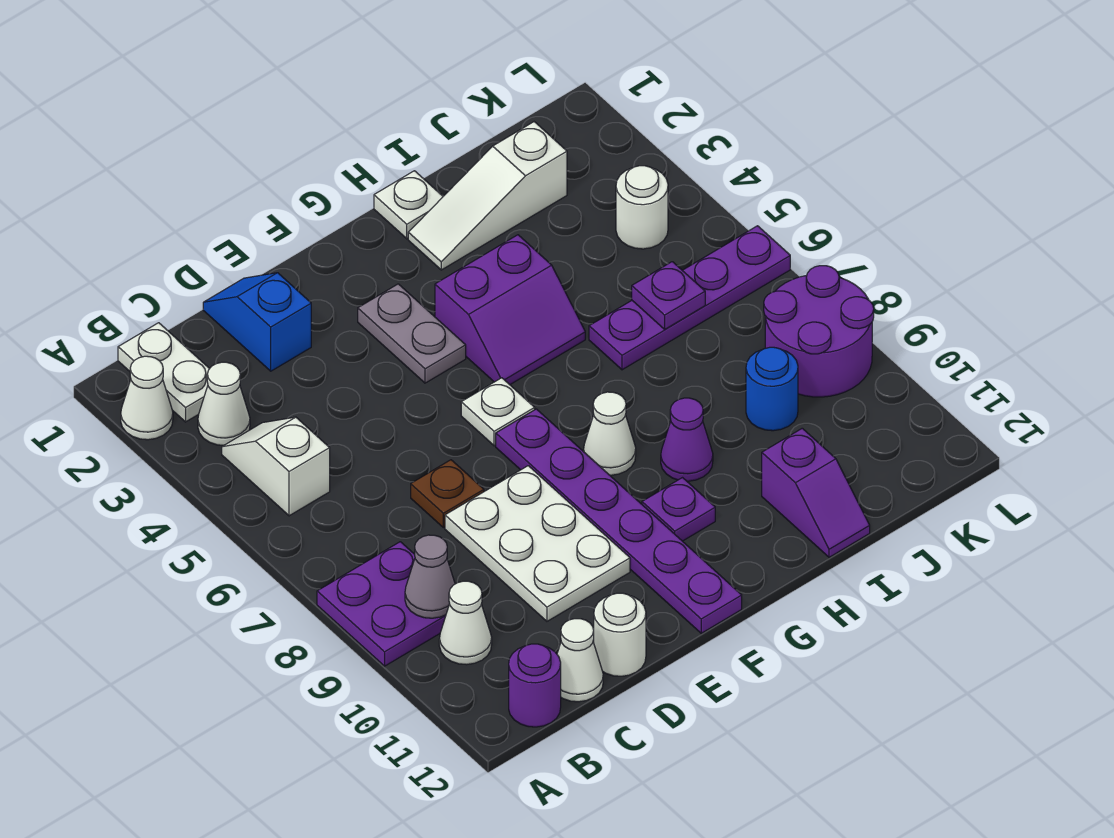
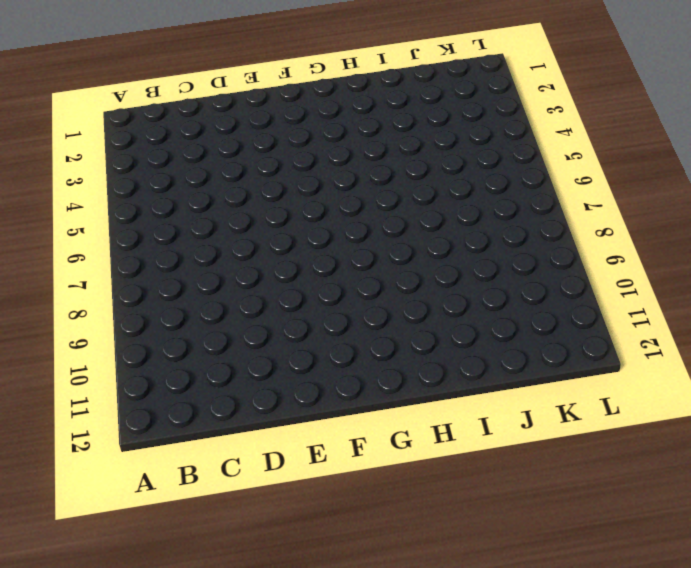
none -> white cone A2 level 1
none -> purple plate A8:B9 level 1
none -> white plate B1:B2 level 1

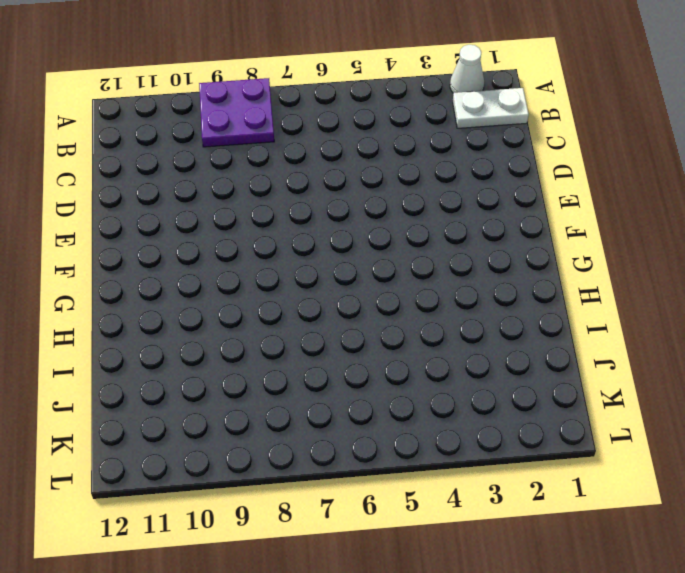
none -> white cone B3 level 1
none -> white slope B4:B5 level 1 top 5
none -> white cone B10 level 1

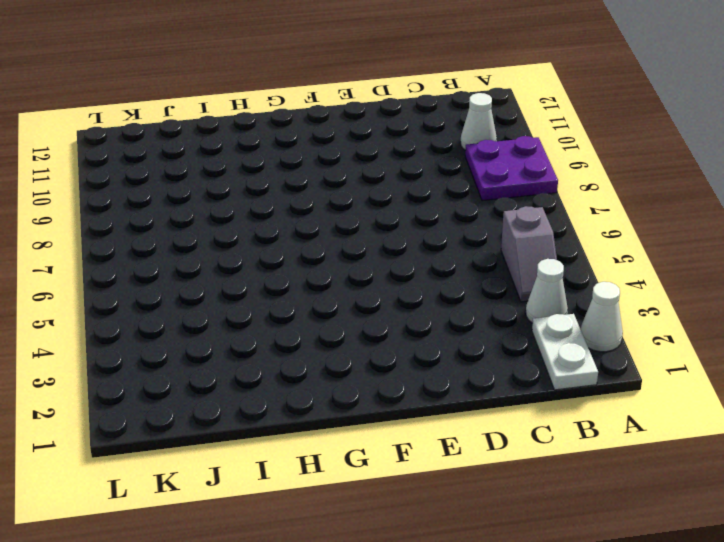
grey slope B4:B5 level 1 top 5 -> white slope B4:B5 level 1 top 5
none -> purple round brick B12 level 1
none -> white cone C12 level 1
none -> blue slope D1:D2 level 1 top 2

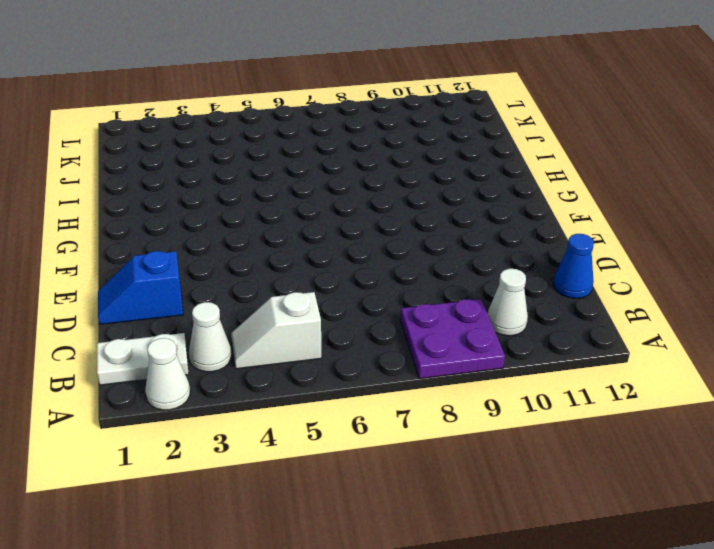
blue cone C12 level 1 -> white cone C12 level 1
none -> purple round brick B12 level 1
none -> brown plate D7 level 1
none -> white plate D8:E10 level 1

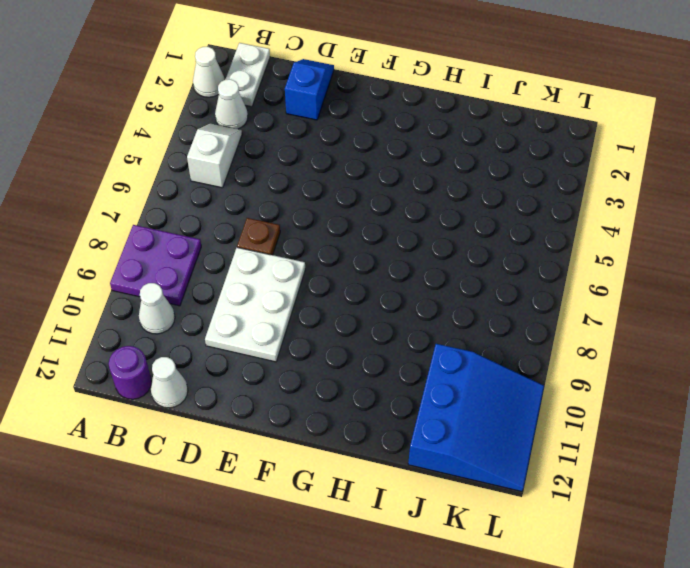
blue slope J10:L12 level 1 top J -> none
none -> white round brick D12 level 1
none -> grey plate F3:F4 level 1
none -> white plate F6 level 1

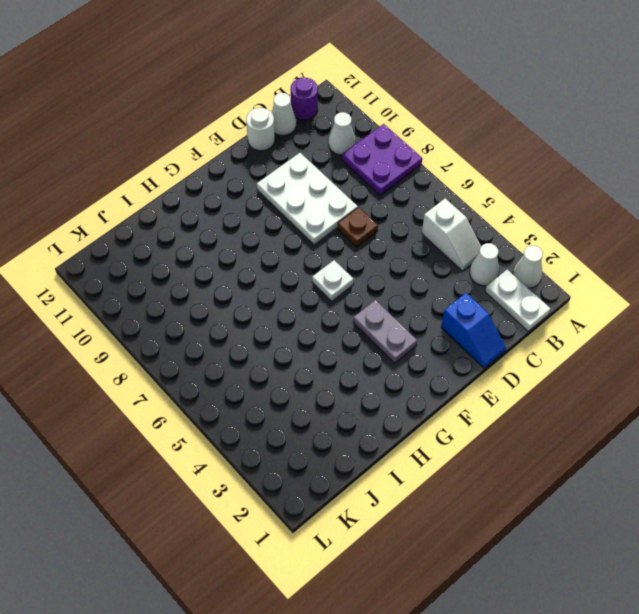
none -> purple plate F7:F12 level 1
none -> purple slope G4:H5 level 1 top 4
none -> white cone G8 level 1

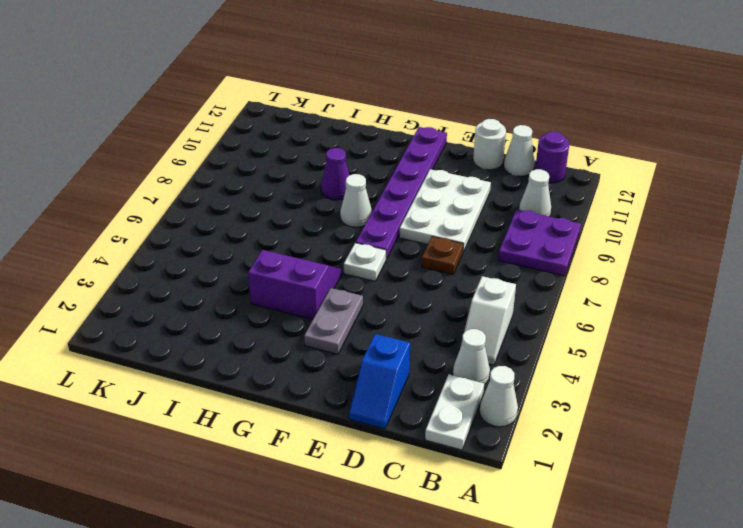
none -> purple plate G10 level 1
none -> white plate H1 level 1
none -> white slope H2:J2 level 1 top J

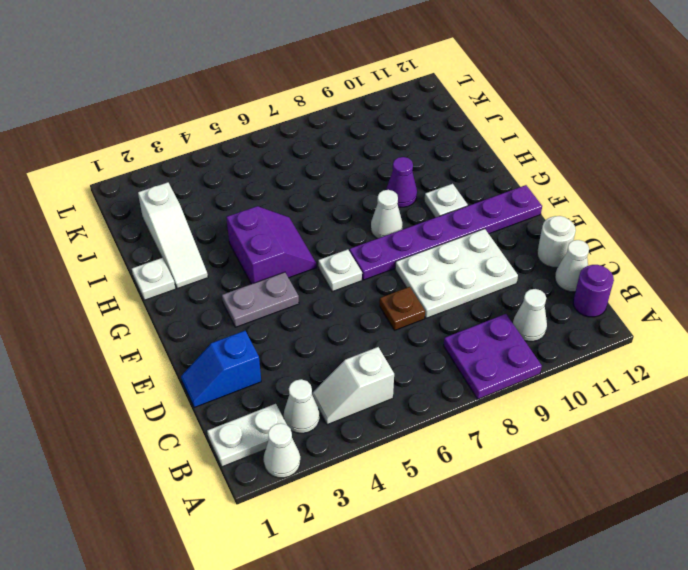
white plate G10 level 1 -> purple plate G10 level 1
none -> purple plate I6:L6 level 1
none -> purple slope I11:I12 level 1 top 11
none -> blue round brick J9 level 1

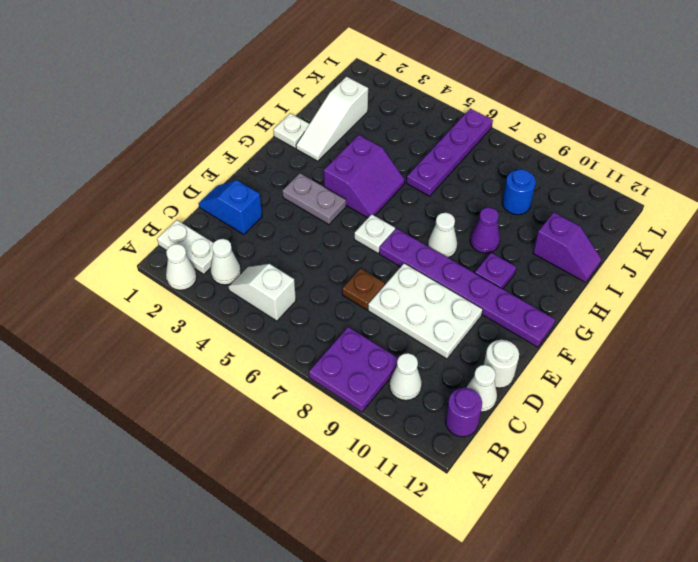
none -> white round brick K4 level 1
none -> purple round brick K8:L9 level 1
none -> grey cone B9 level 2

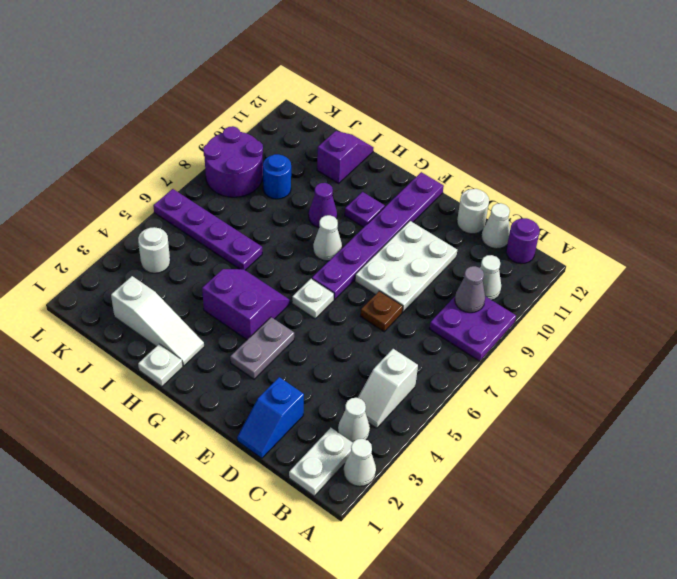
none -> purple plate J6 level 2

